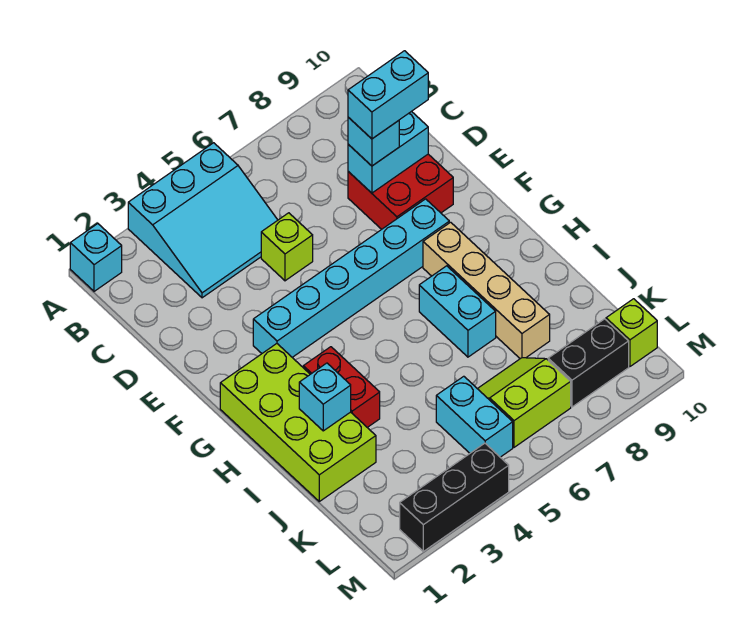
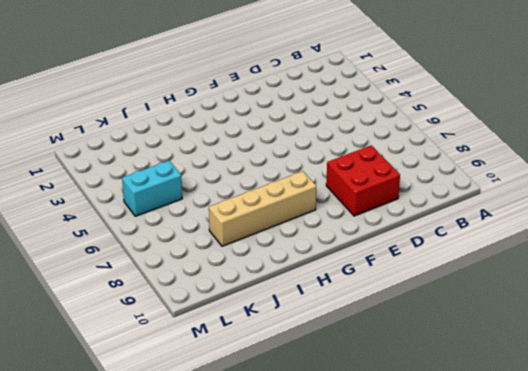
none -> cyan brick A1 level 1
none -> cyan slope A3:C5 level 1 top A
none -> lime brick D5 level 1

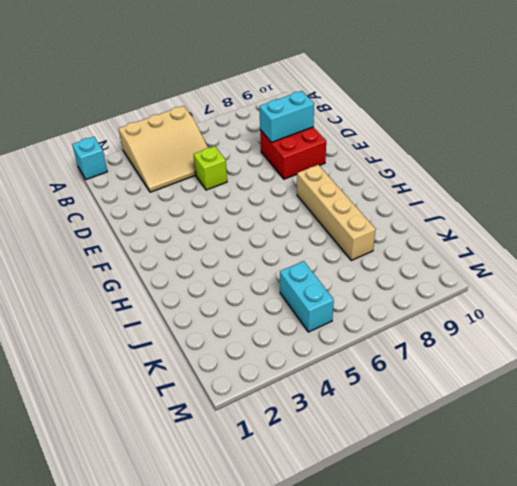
tan slope A3:C5 level 1 top A -> cyan slope A3:C5 level 1 top A
none -> cyan brick F3:F8 level 1
none -> lime brick G1:J2 level 1
none -> red brick H3:I3 level 1

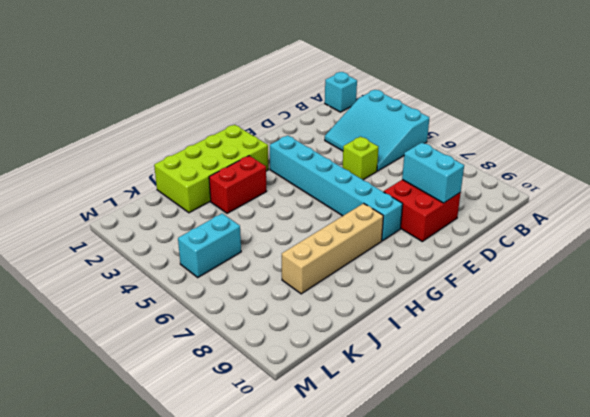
none -> cyan brick H7:I7 level 1
none -> lime slope K6:L7 level 1 top L
none -> black brick L8:L9 level 1

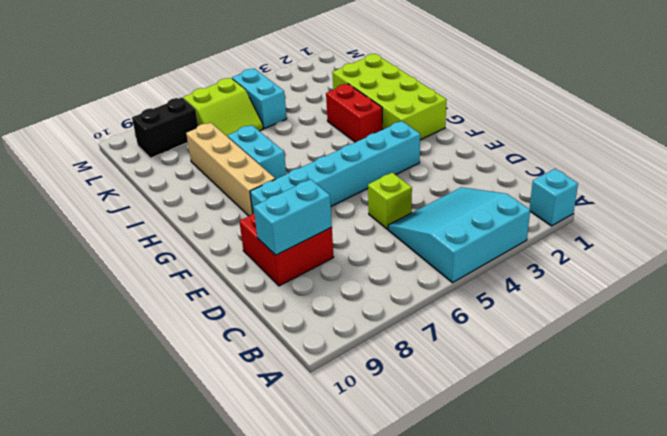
none -> lime brick L10 level 1
none -> black brick M2:M4 level 1
none -> cyan brick I2 level 2

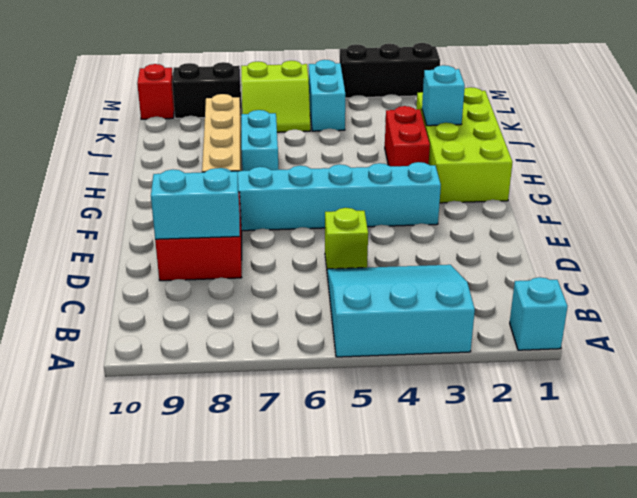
red brick L10 level 1 -> lime brick L10 level 1
none -> cyan brick D8 level 3
none -> cyan brick D8:D9 level 4

